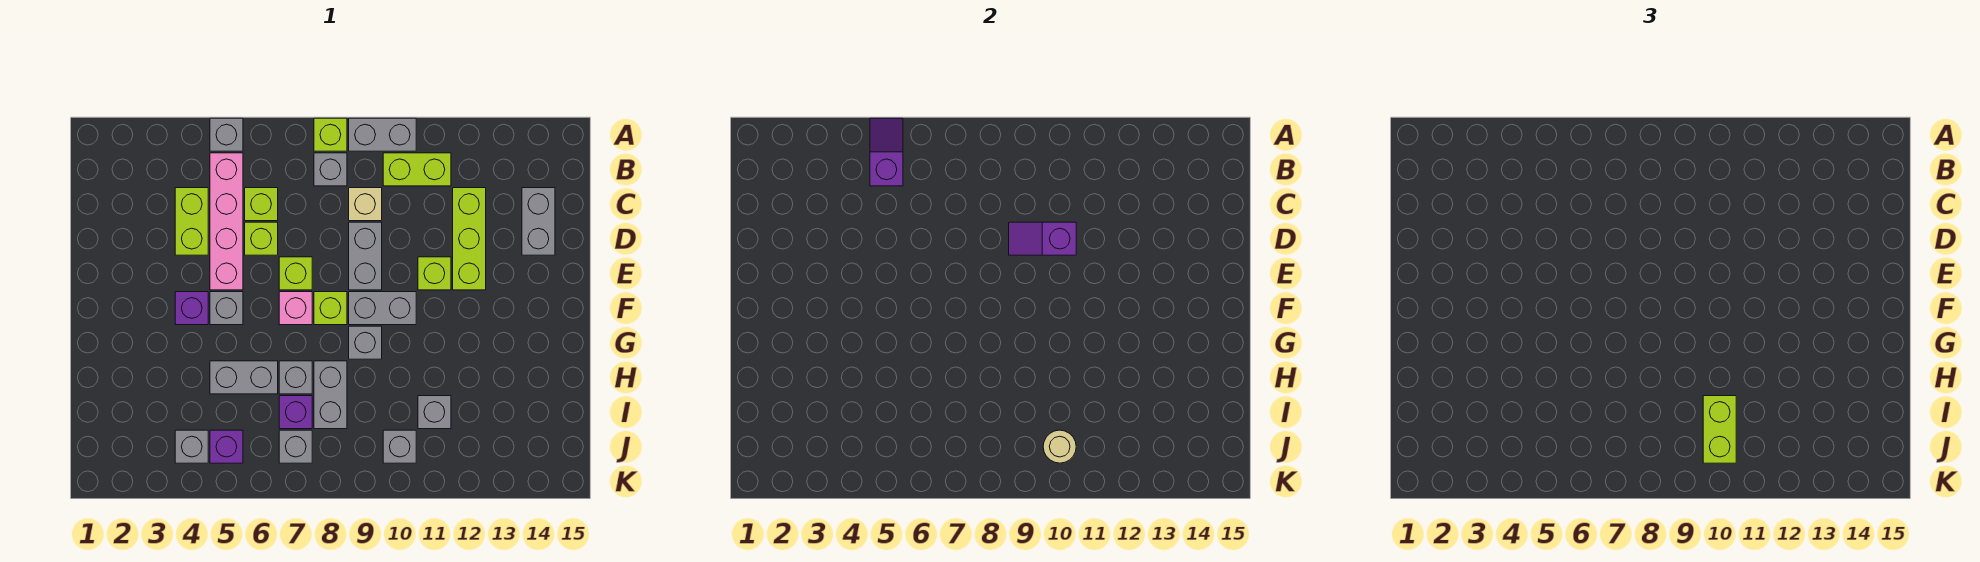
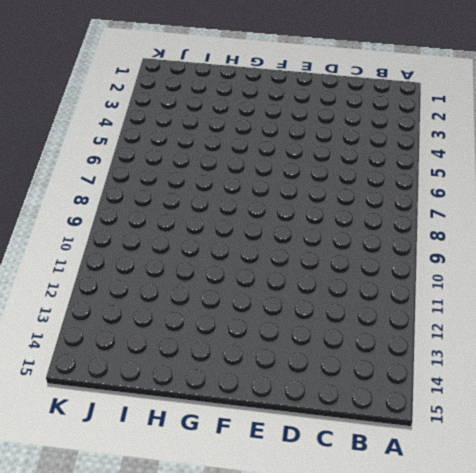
none -> grey brick A5 level 1
none -> lime brick A8 level 1
none -> grey brick A9:A10 level 1
none -> pink brick B5:E5 level 1

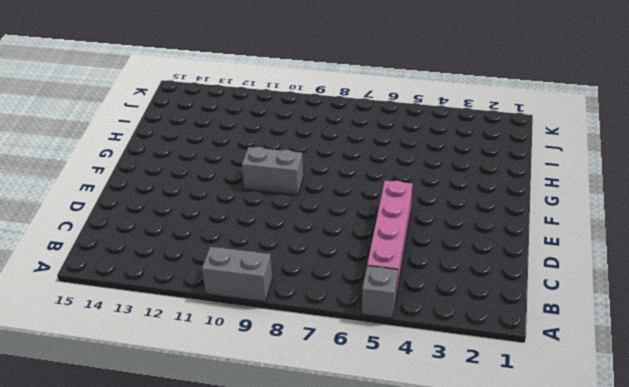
none -> lime brick A8 level 1
none -> grey brick B8 level 1
none -> lime brick B10:B11 level 1
none -> lime brick C4:D4 level 1

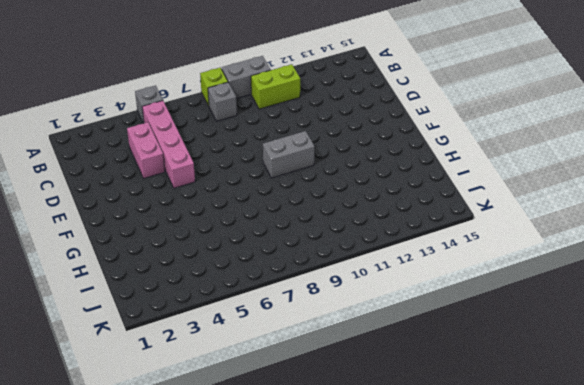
pink brick C4:D4 level 1 -> lime brick C4:D4 level 1
none -> lime brick C6 level 1
none -> tan brick C9 level 1
none -> lime brick C12:E12 level 1
none -> grey brick C14:D14 level 1

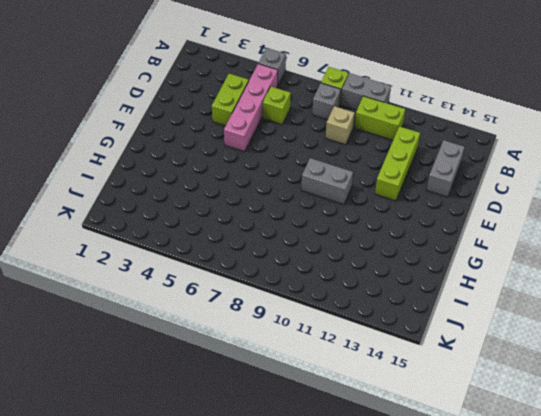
none -> lime brick D6 level 1
none -> grey brick D9:E9 level 1
none -> lime brick E7 level 1
none -> lime brick E11 level 1

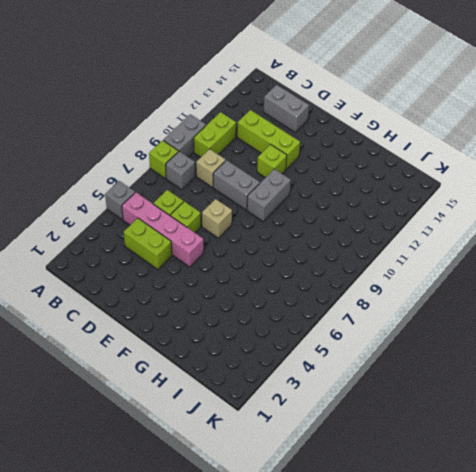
tan brick E7 level 1 -> lime brick E7 level 1
none -> purple brick F4 level 1
none -> grey brick F5 level 1
none -> pink brick F7 level 1
none -> lime brick F8 level 1

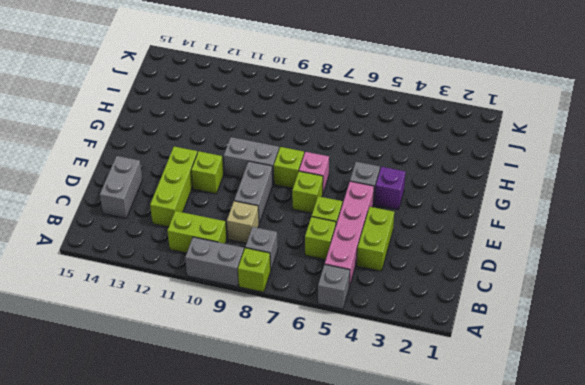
none -> grey brick G9 level 1
none -> grey brick H5:H6 level 1
none -> grey brick H7 level 1
none -> grey brick H8:I8 level 1

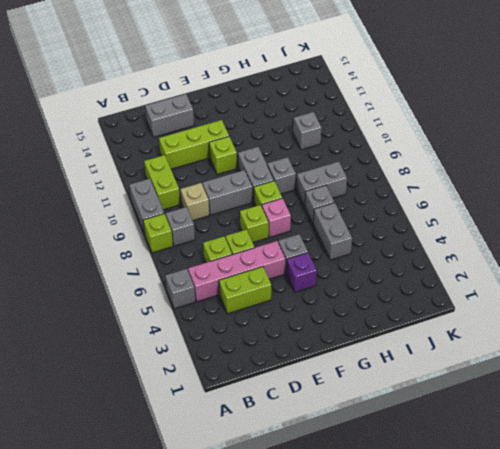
none -> purple brick I7 level 1
none -> grey brick J4 level 1
none -> purple brick J5 level 1
none -> grey brick J7 level 1

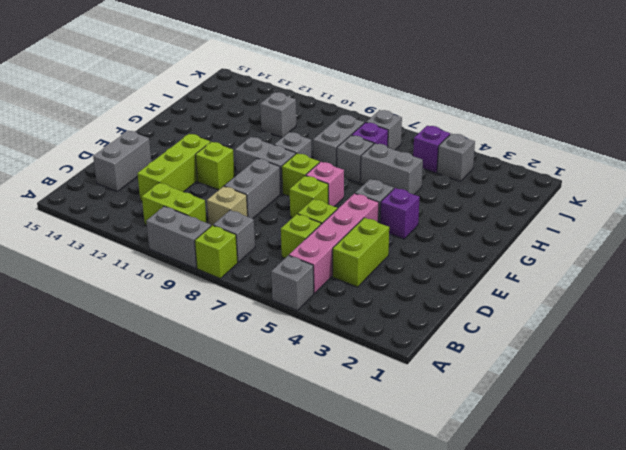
none -> grey brick J10 level 1
none -> purple slope A5:B5 level 2 top B
none -> purple slope D9:D10 level 2 top 10
none -> tan round brick J10 level 2

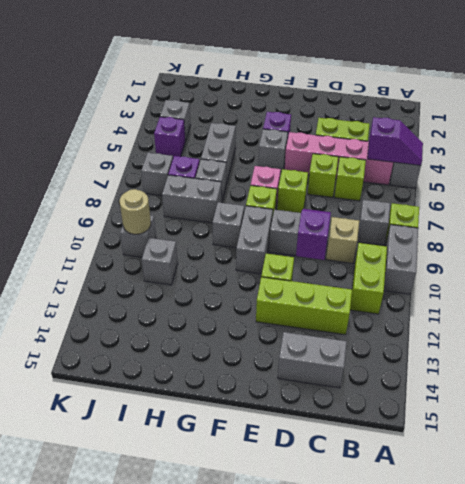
none -> lime brick I10:J10 level 3

